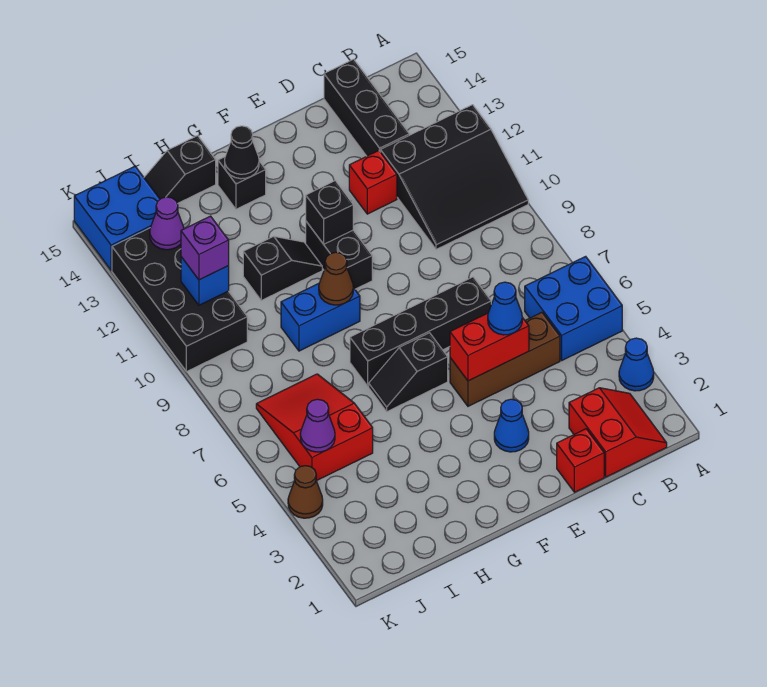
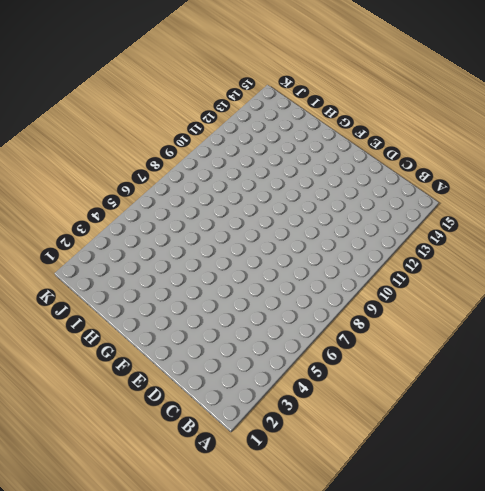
none -> blue cone A3 level 1
none -> blue brick A5:B6 level 1
none -> black slope A10:C12 level 1 top 12

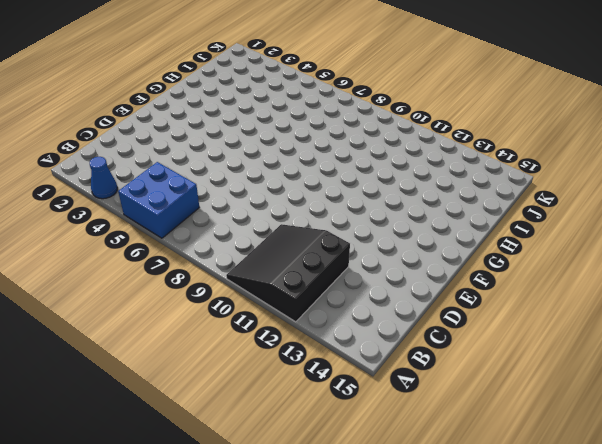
none -> red slope B1:C2 level 1 top C
none -> brown brick C5:E5 level 1
none -> black brick C13:C15 level 1

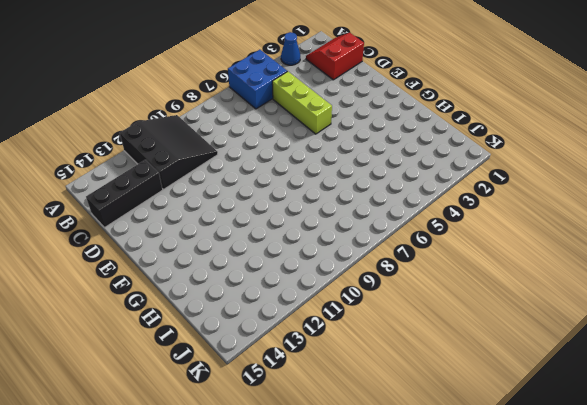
lime brick C5:E5 level 1 -> brown brick C5:E5 level 1
none -> red brick D1 level 1
none -> black brick D7:G7 level 1
none -> red brick D12 level 1

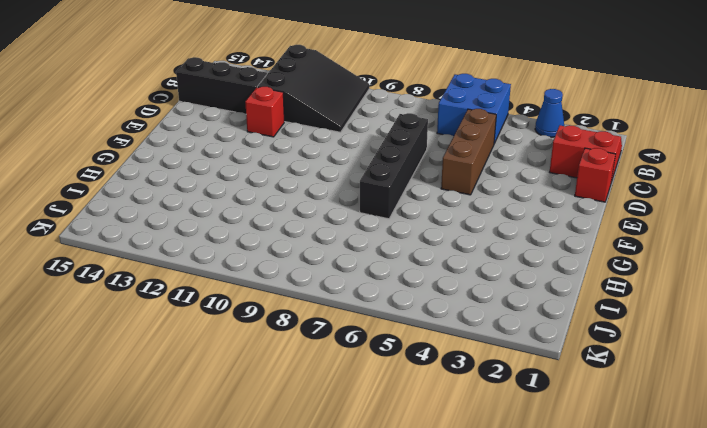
none -> blue cone E3 level 1
none -> black slope F6:G6 level 1 top F
none -> black brick F10:F11 level 1

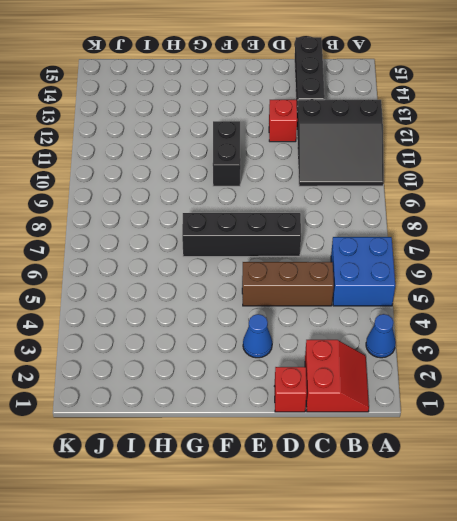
none -> black slope F6:G6 level 1 top F
none -> blue brick G9:H9 level 1
none -> black slope G11:H11 level 1 top H

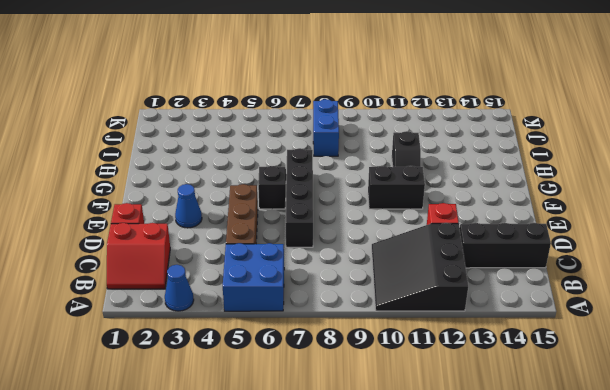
blue brick I8:J8 level 1 -> blue brick G9:H9 level 1
none -> black brick G14 level 1
none -> black slope H15:I15 level 1 top H
none -> red slope I5:J7 level 1 top 5

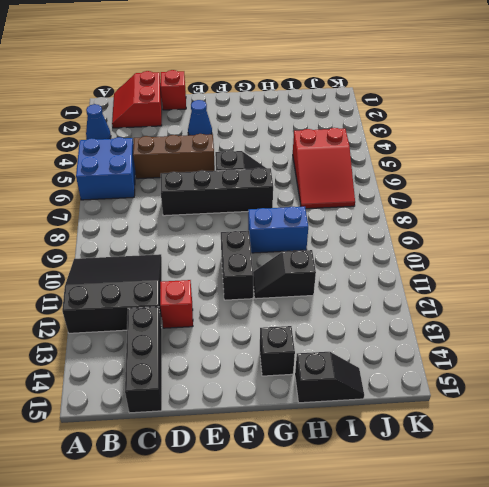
none -> black brick J10:K13 level 1
none -> blue brick J14:K15 level 1
none -> brown cone K4 level 1

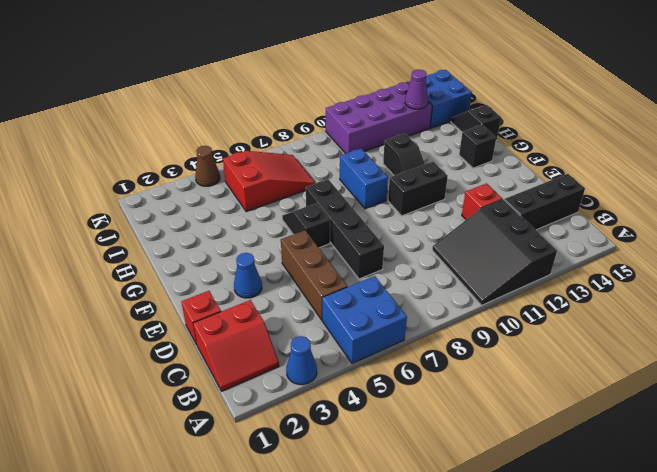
purple brick J10:K13 level 1 -> black brick J10:K13 level 1
none -> red brick D5:E5 level 2
none -> black brick F11 level 2
none -> brown cone G9 level 2

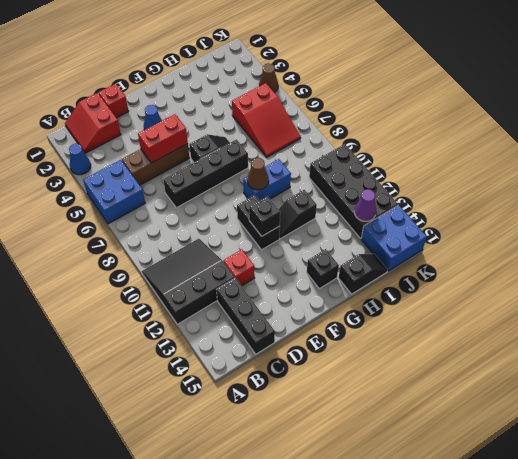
none -> black cone G14 level 2
none -> purple cone J5 level 2
none -> blue brick J11 level 2

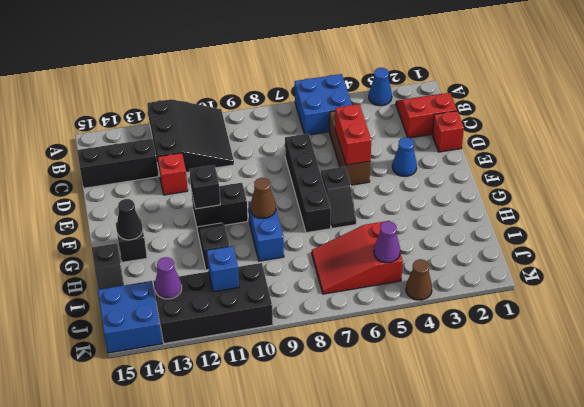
none -> blue cone D5 level 3
none -> purple brick J11 level 3

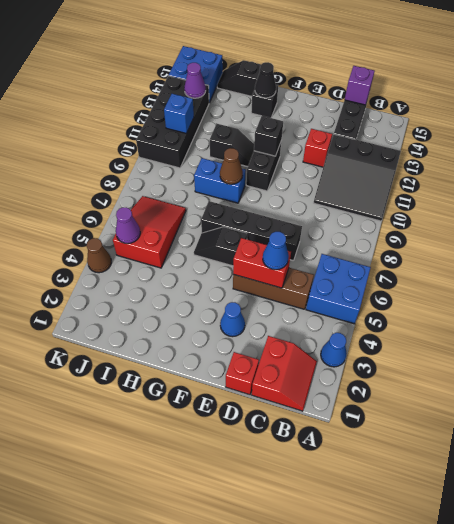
purple brick C15 level 2 -> purple brick J11 level 3

